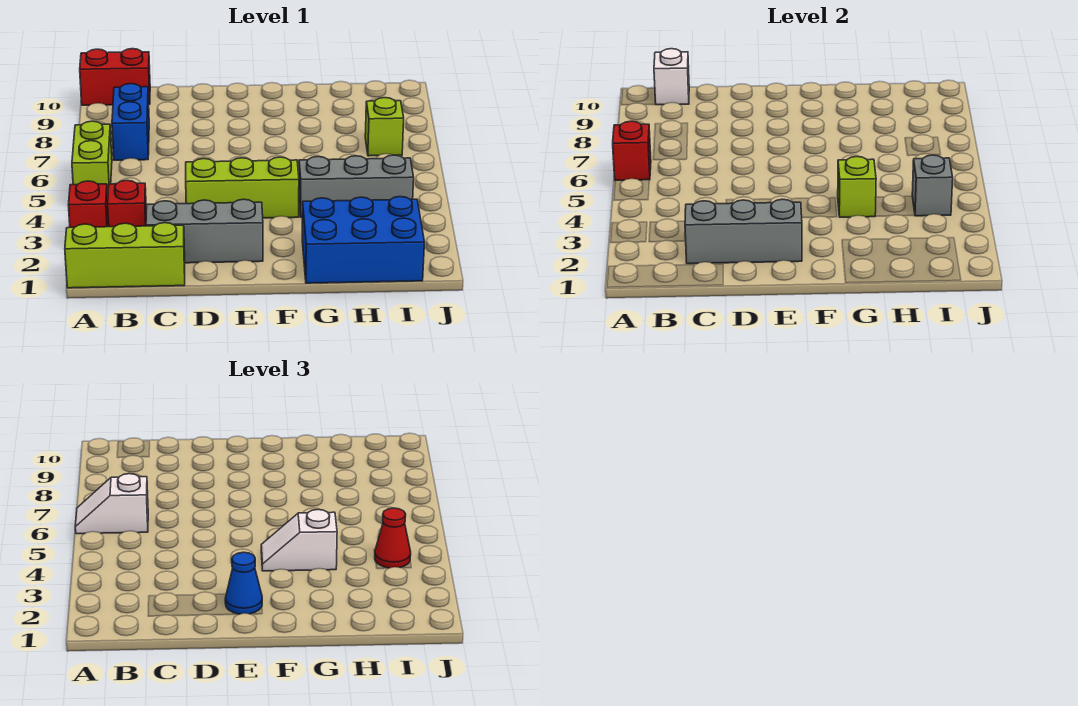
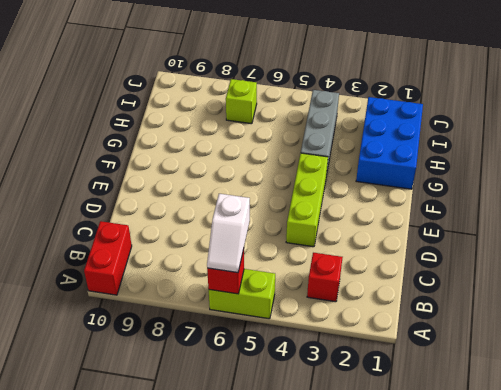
none -> lime brick A1:C1 level 1
none -> red brick A3 level 1
none -> blue brick B7:B8 level 1

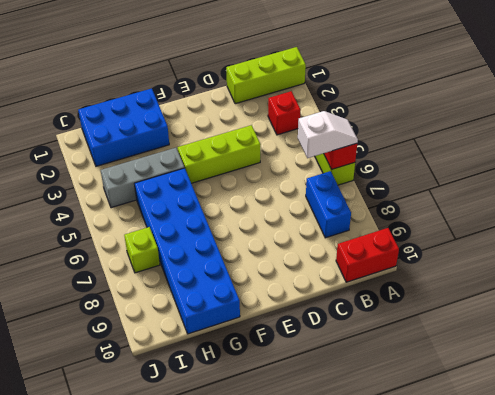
blue brick G5:H10 level 1 -> none
none -> red brick A3 level 1
none -> grey brick C2:E2 level 1
none -> white brick B10 level 2

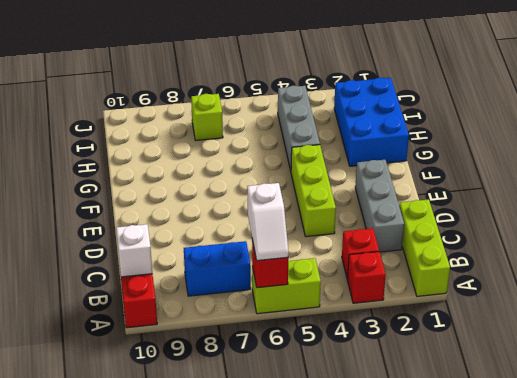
none -> grey brick C2:E2 level 2
none -> lime brick G4 level 2
none -> grey brick I4 level 2

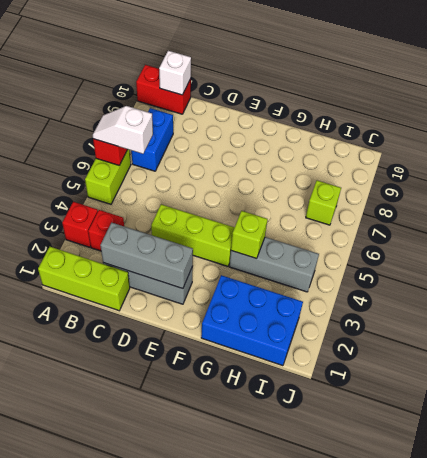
none -> grey brick I4 level 2
none -> blue cone E2 level 3
none -> white slope F4:G4 level 3 top G

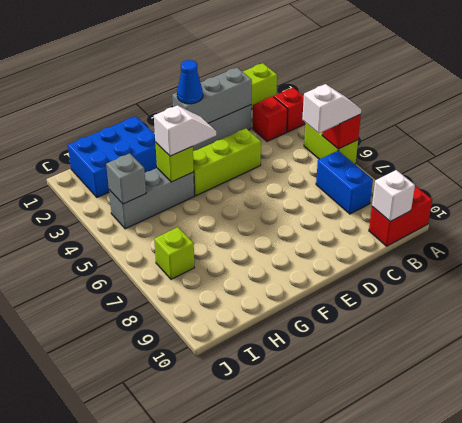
none -> red cone I4 level 3

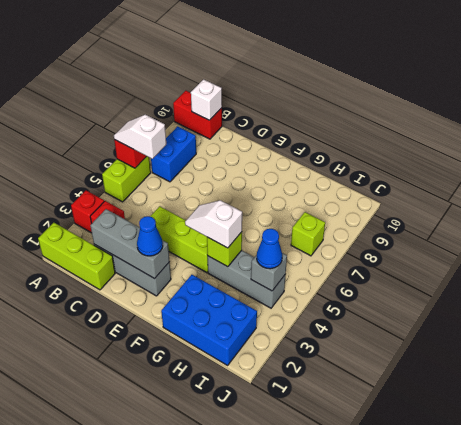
blue cone I4 level 3 -> red cone I4 level 3

